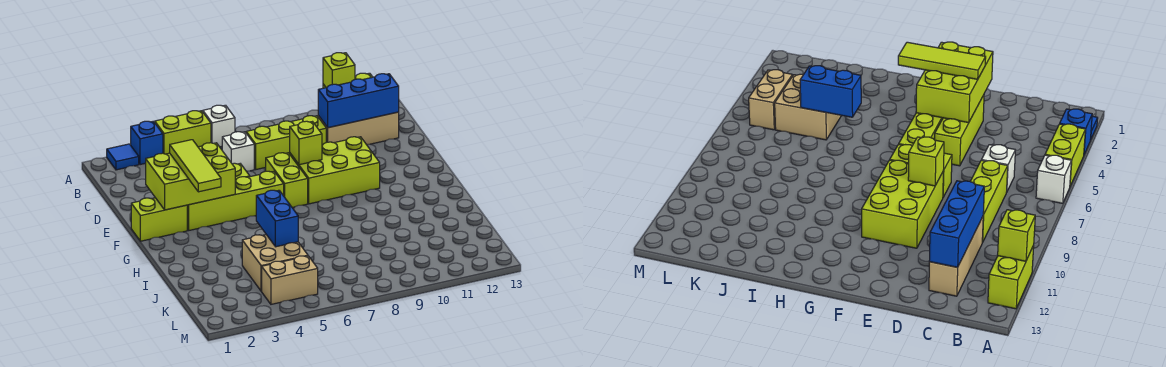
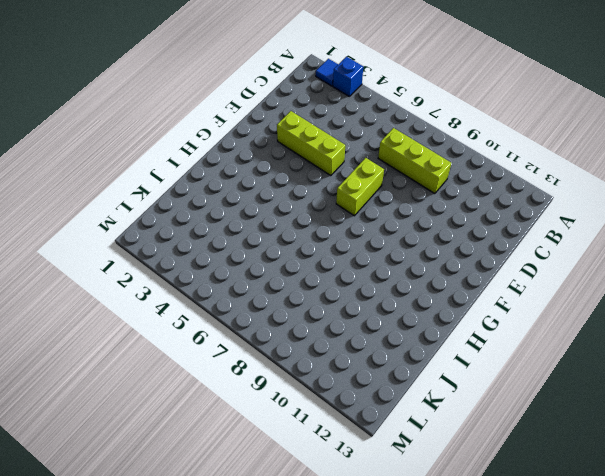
none -> lime brick A4:A5 level 1
none -> white brick A6 level 1
none -> lime brick A11:A12 level 1

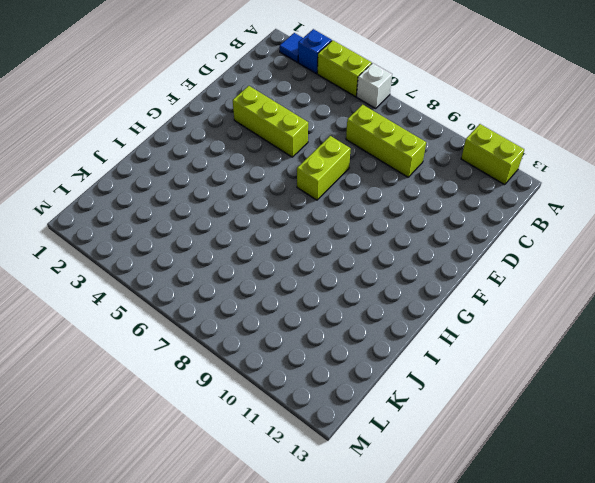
none -> white brick C6 level 1
none -> tan brick C10:C12 level 1
none -> lime brick E8:F10 level 1

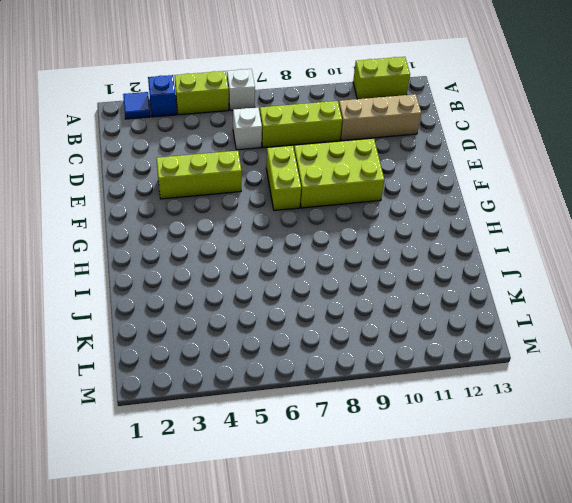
none -> lime brick F1:F2 level 1
none -> lime brick F3:F6 level 1
none -> tan brick J4:K5 level 1

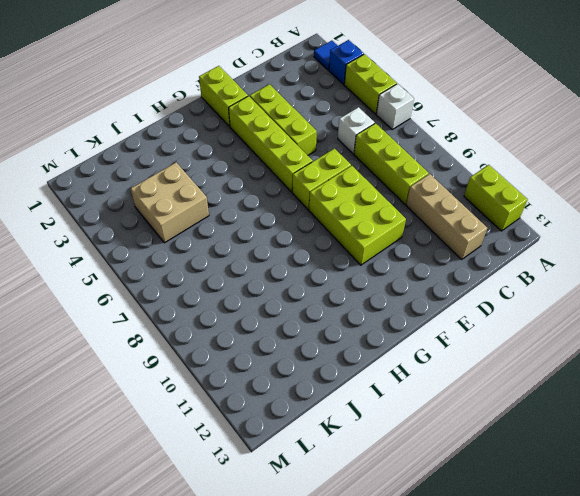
none -> tan brick L4:L5 level 1
none -> lime brick A11 level 2
none -> blue brick C10:C12 level 2

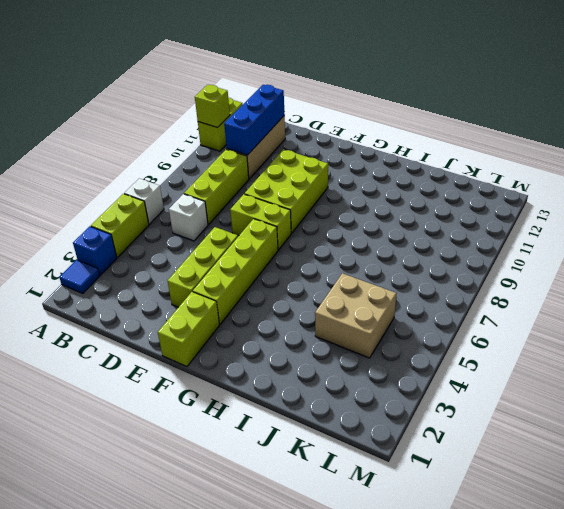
none -> tan brick L4:L5 level 1
none -> lime brick E2:F4 level 2
none -> lime brick E8 level 2

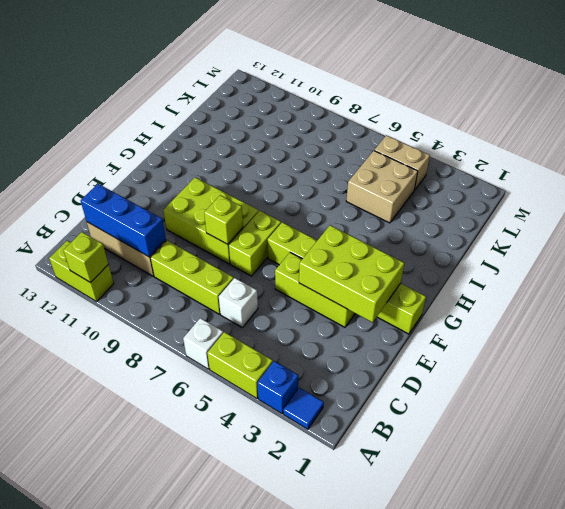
none -> blue brick I5:J5 level 2
none -> lime tile E3:G3 level 3

